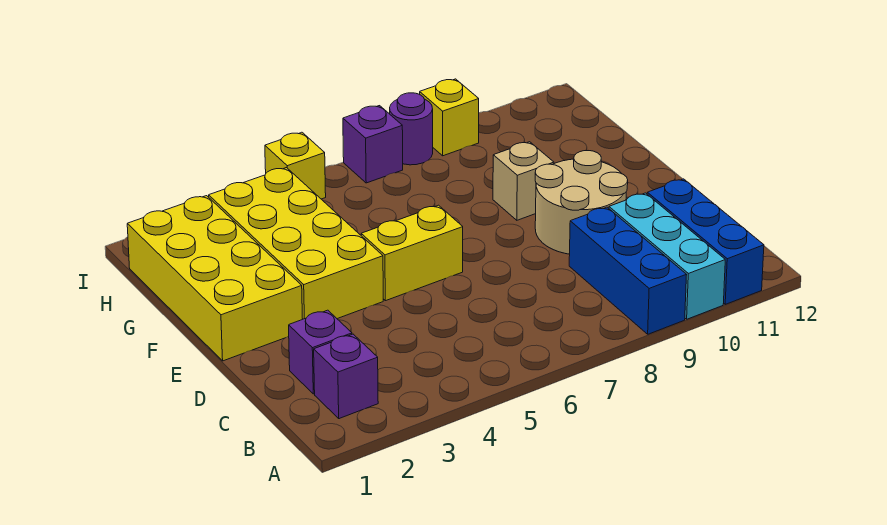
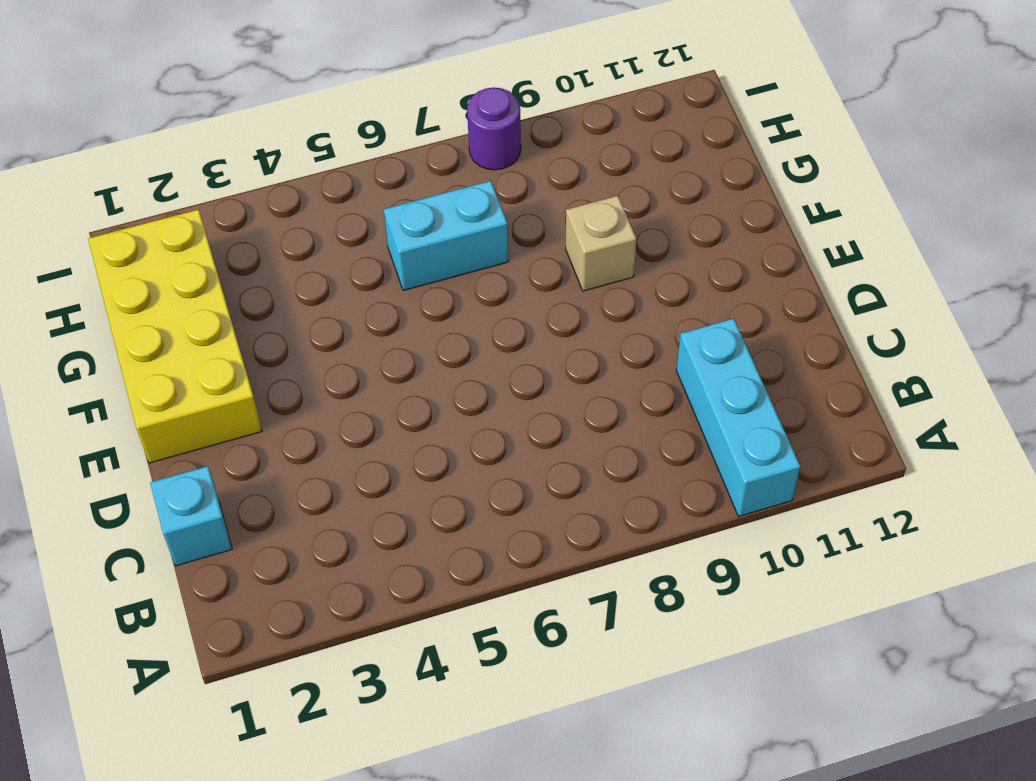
cyan brick C1 level 1 -> none
cyan brick G6:G7 level 1 -> none
none -> blue brick A9:C9 level 1
none -> blue brick A11:C11 level 1
none -> purple brick B2 level 1

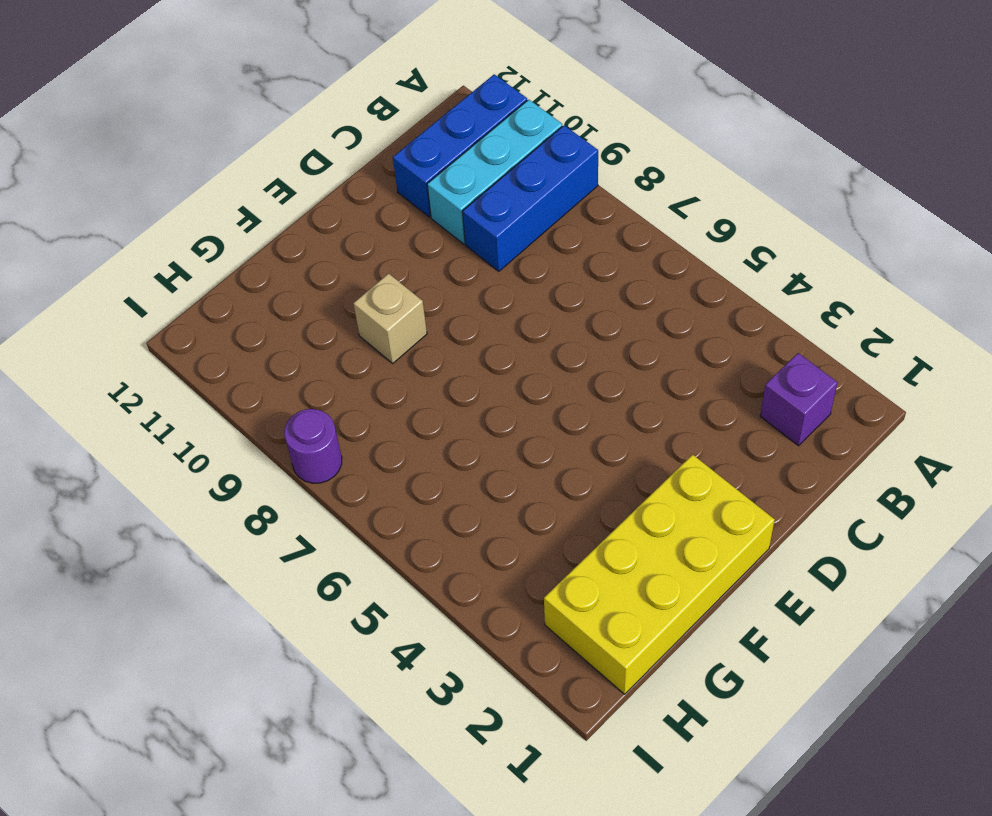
none -> purple brick C2 level 1
none -> tan round brick D9:E10 level 1
none -> yellow brick E3:H4 level 1

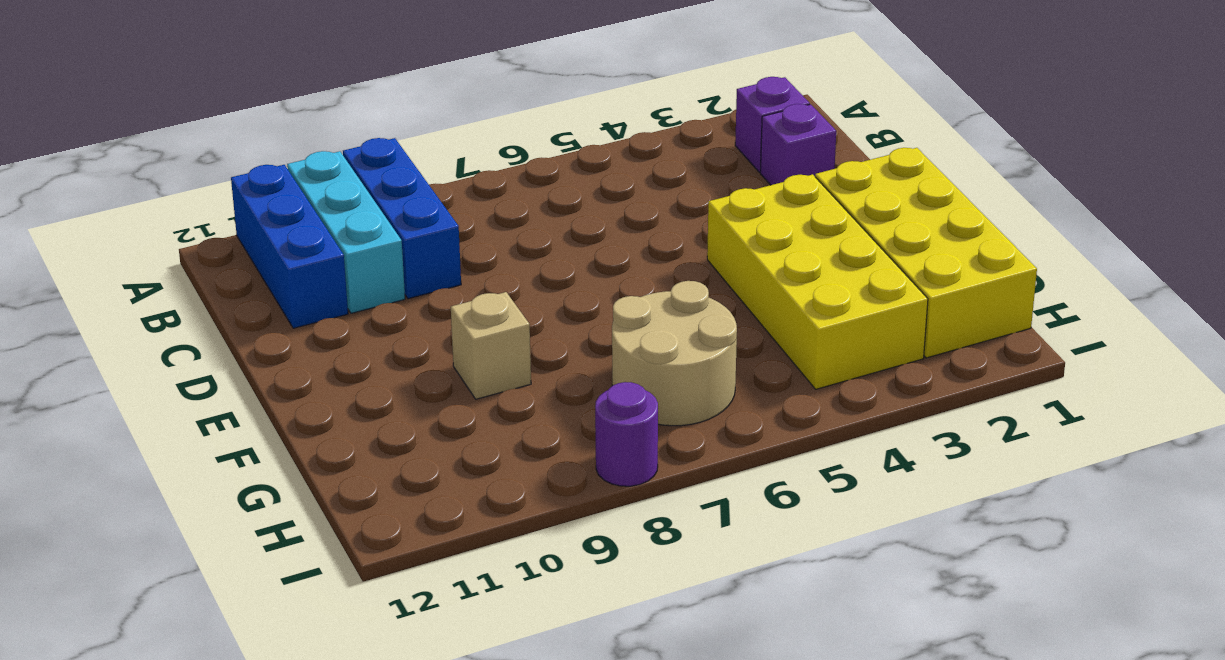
tan round brick G6:H7 level 1 -> tan round brick D9:E10 level 1
none -> yellow brick E5:E6 level 1
none -> yellow brick I5 level 1
none -> purple brick I7 level 1

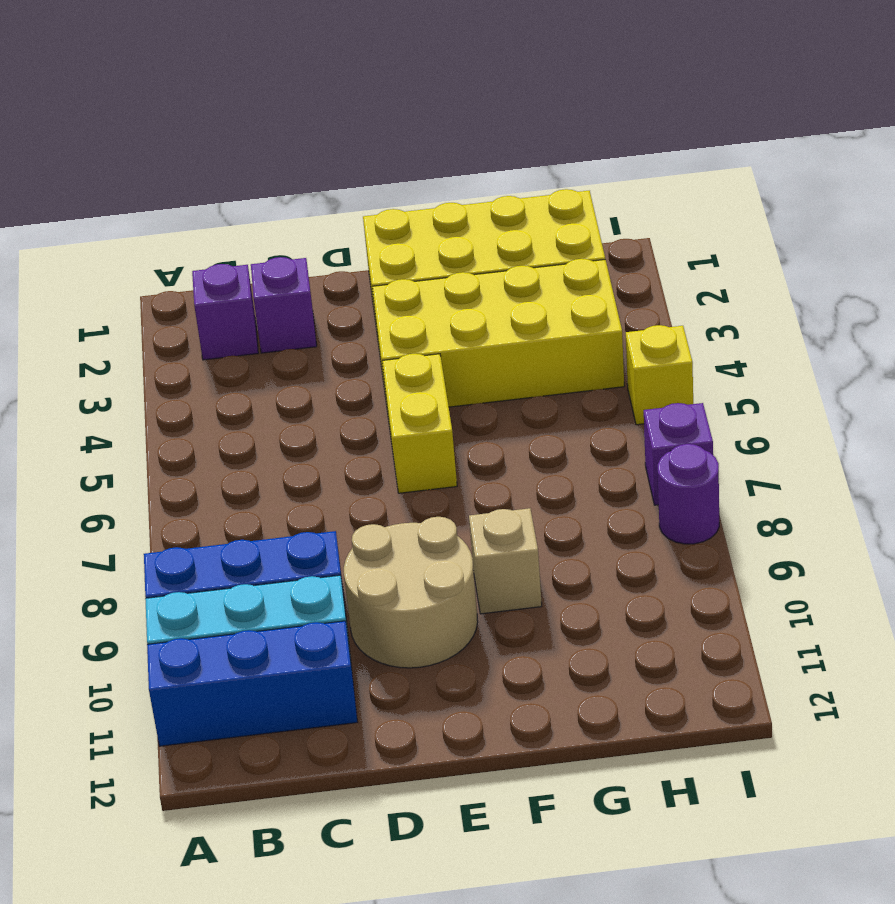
none -> yellow brick I9 level 1

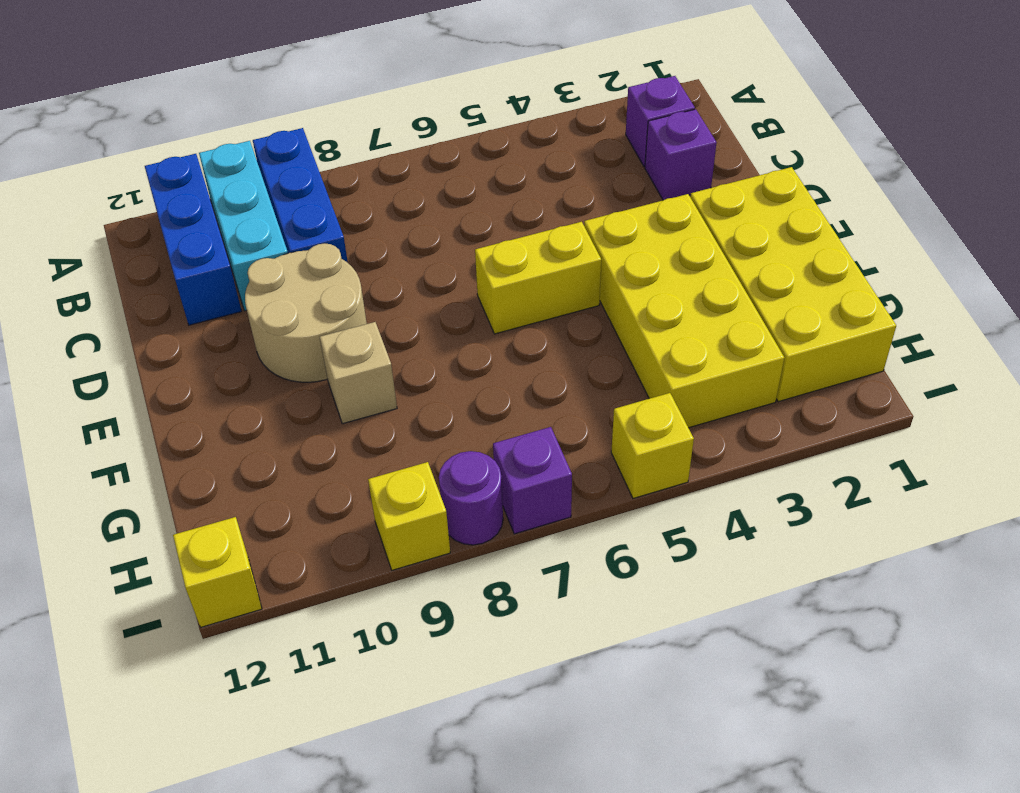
yellow brick I12 level 1 -> none

